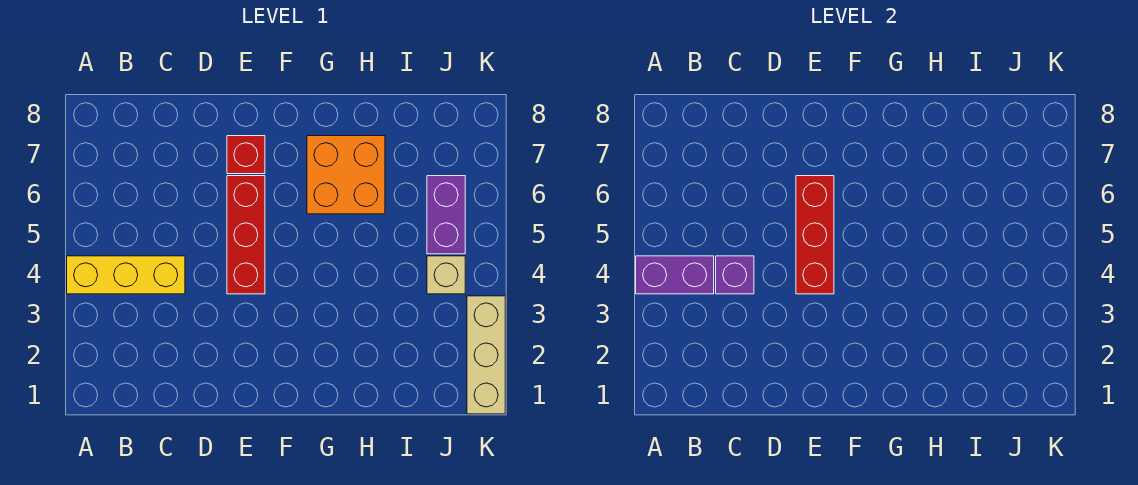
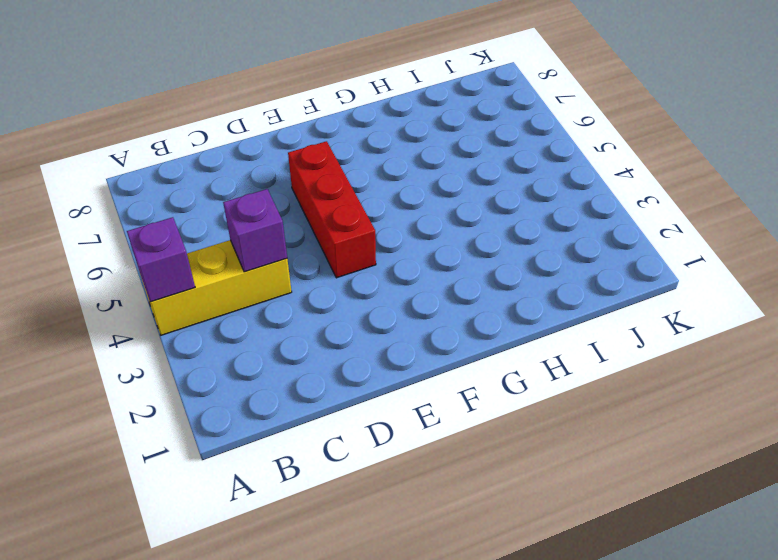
purple brick A4 level 2 -> purple brick A4:B4 level 2
none -> red brick E7 level 1
none -> orange brick G6:H7 level 1

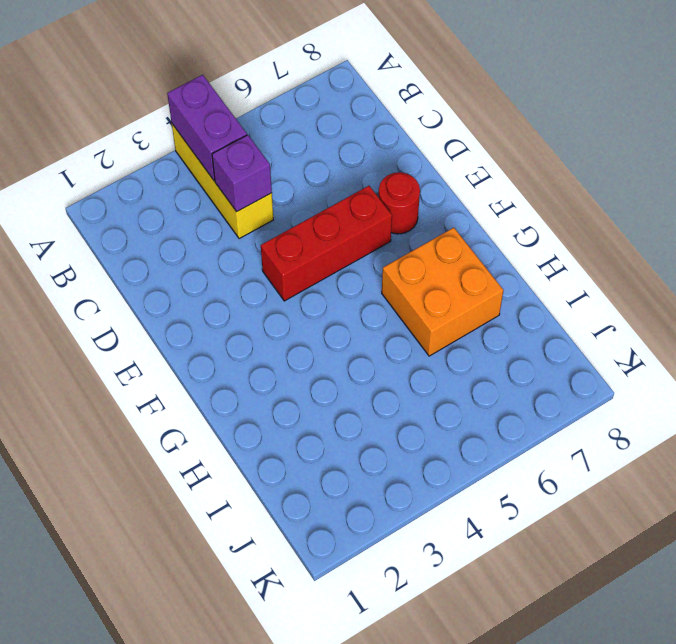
red round brick E7 level 1 -> red brick E7 level 1
none -> tan brick J4 level 1
none -> purple brick J5:J6 level 1

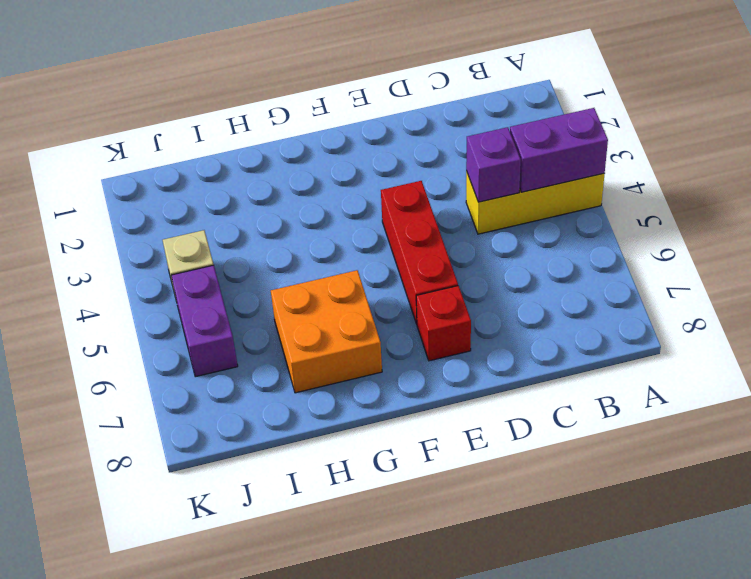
none -> tan brick K1:K3 level 1
none -> red brick E4:E6 level 2

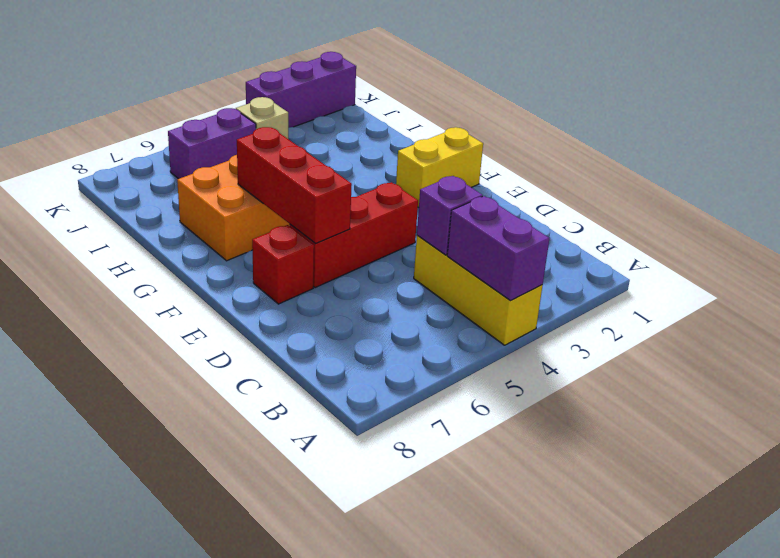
red brick E6:G6 level 2 -> red brick E4:E6 level 2
yellow brick F1:F2 level 1 -> none
purple brick K1:K3 level 1 -> tan brick K1:K3 level 1

